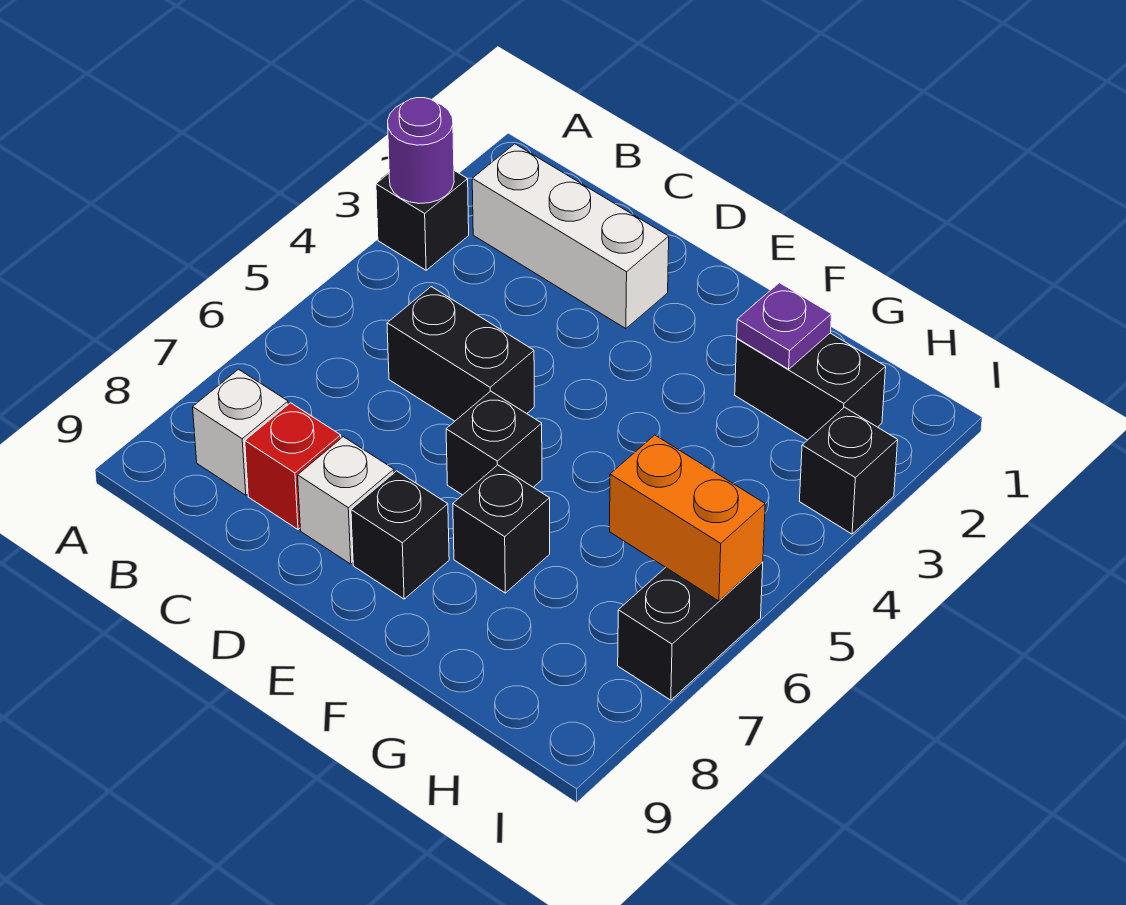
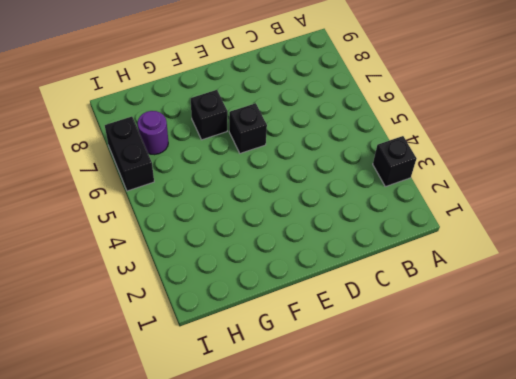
purple round brick H7 level 1 -> purple round brick A3 level 2
none -> white brick B2:D2 level 1
none -> white brick B8 level 1
none -> black brick C5:D5 level 1

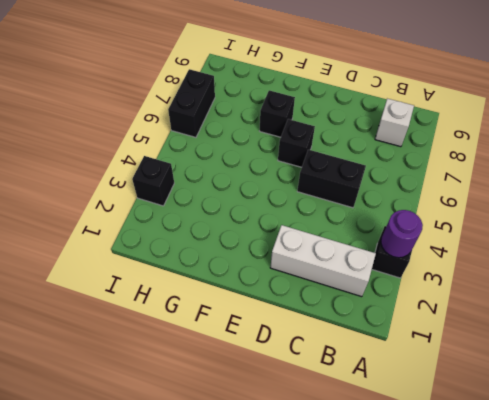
none -> red brick C8 level 1
none -> white brick D8 level 1
none -> black brick E8 level 1

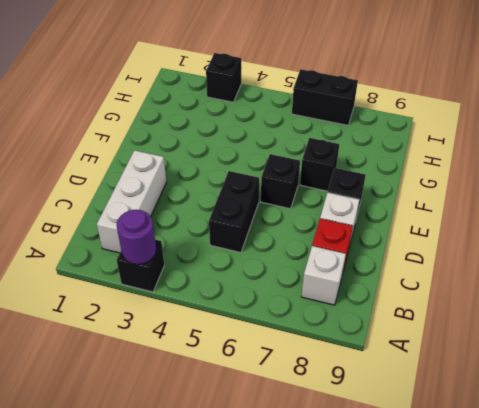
none -> black brick G2:H2 level 1
none -> purple plate G2 level 2
none -> orange brick H6:I6 level 2

